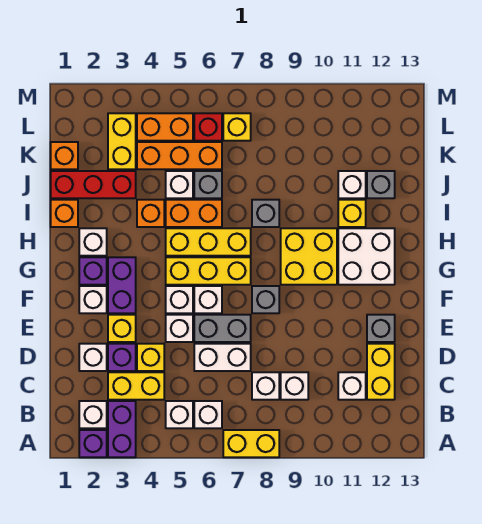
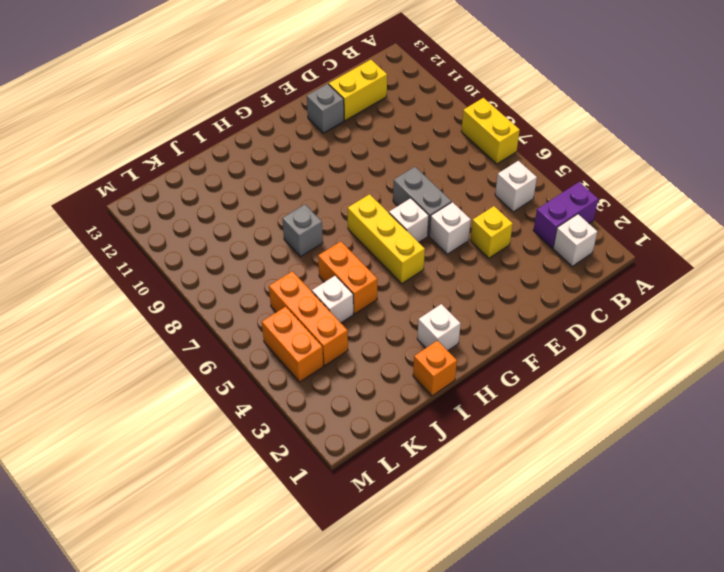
none -> purple brick A2 level 1
none -> white brick B6 level 1
none -> yellow brick C3:C4 level 1
none -> white brick C8 level 1

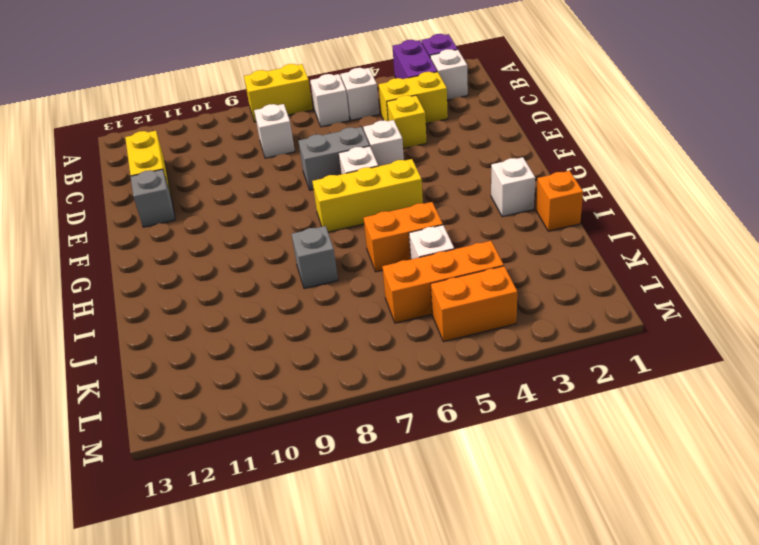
none -> white brick C9 level 1
none -> white brick C11 level 1
none -> white brick D2 level 1
none -> purple brick D3 level 1

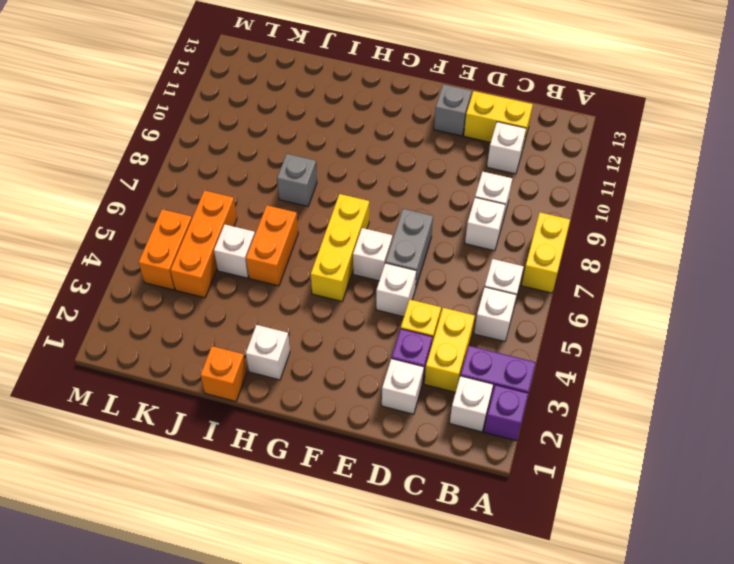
none -> white brick D6:D7 level 1
none -> yellow brick E3 level 1
none -> white brick F2 level 1
none -> purple brick F3:G3 level 1

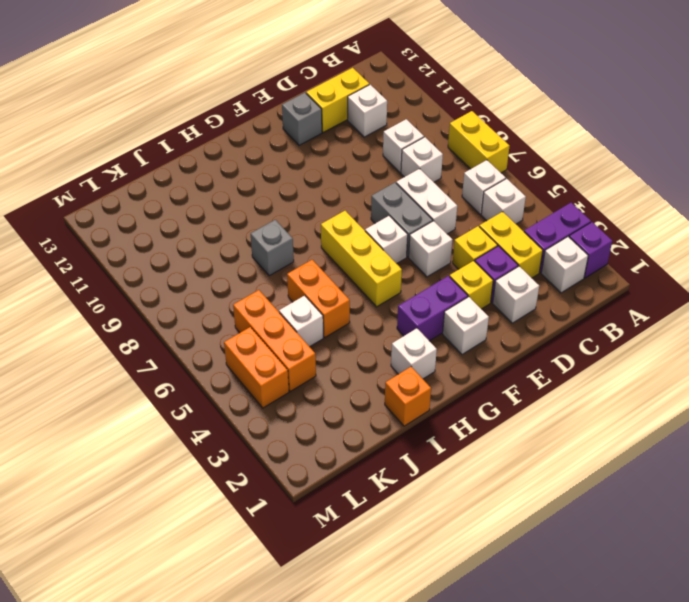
none -> white brick F5 level 1
none -> grey brick F8 level 1
none -> purple brick G2 level 1
none -> yellow brick G9:H10 level 1

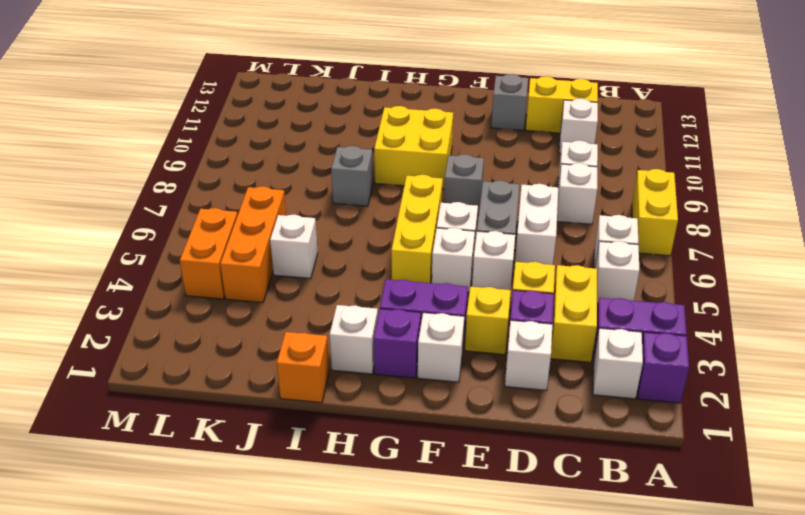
none -> white brick G11:H12 level 1
none -> yellow brick H5:H7 level 1
none -> orange brick I4 level 1
none -> orange brick I5:I6 level 1

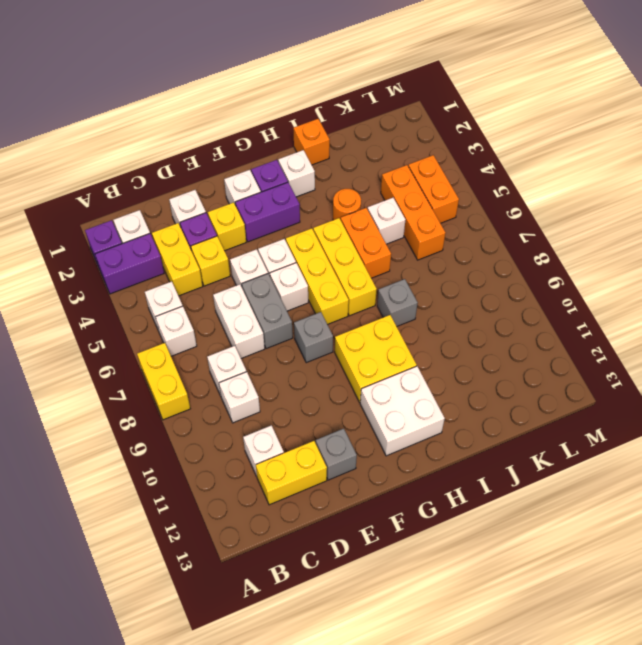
orange round brick I4 level 1 -> orange brick I4 level 1
none -> yellow brick I11 level 1
none -> red brick J1:J3 level 1
none -> grey brick J6 level 1
none -> white brick J11 level 1

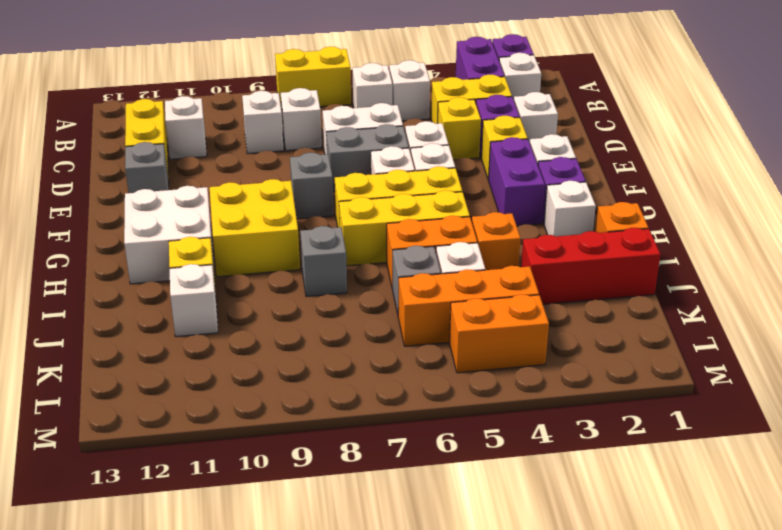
none -> grey brick J12 level 1
none -> orange brick K1 level 1
none -> yellow brick K3:L3 level 1
none -> red brick L6 level 1

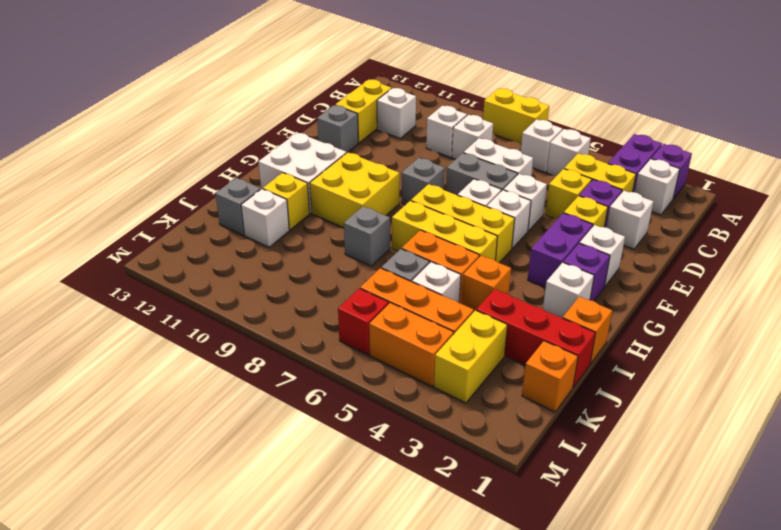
none -> yellow brick L7 level 1

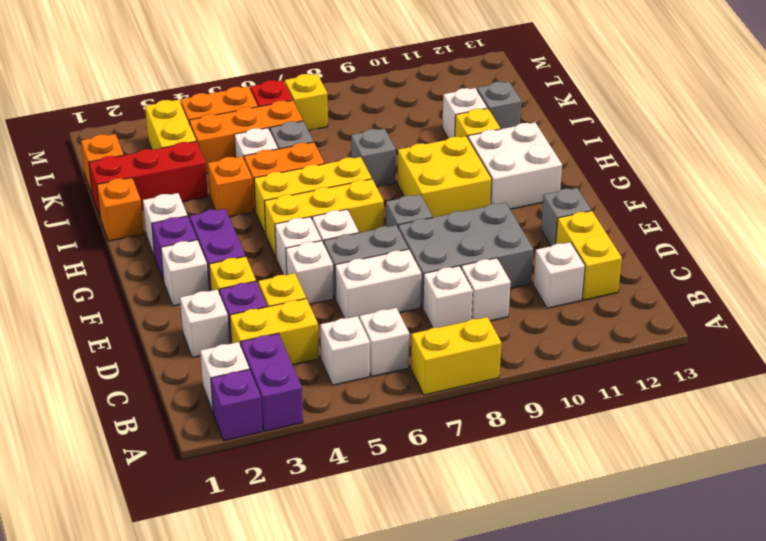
grey brick D8:E10 level 1 -> none

